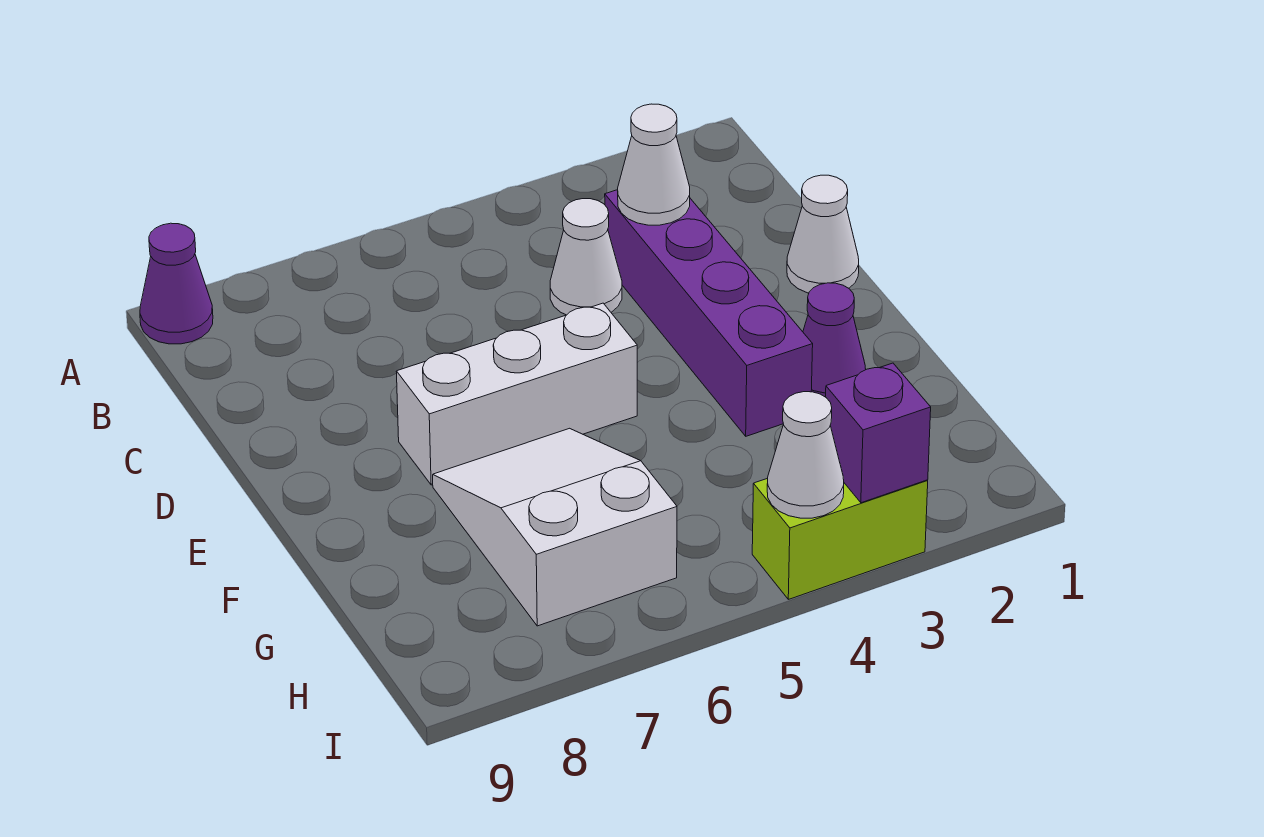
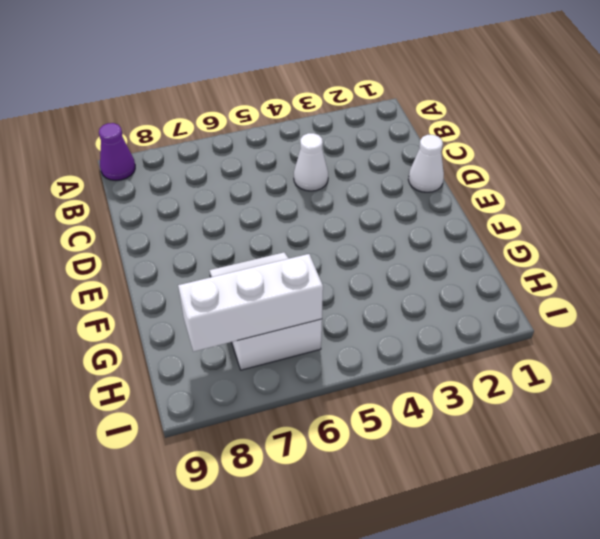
white brick H6:H8 level 2 -> white brick E5:E7 level 1
none -> purple brick C3:F3 level 1
none -> purple cone F2 level 1

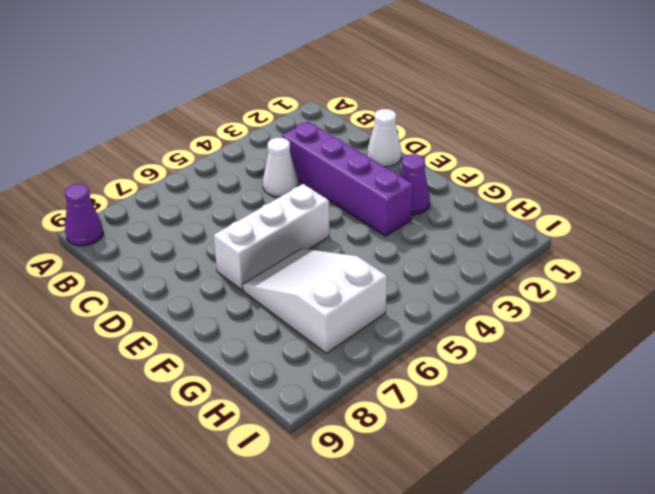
none -> lime brick I3:I4 level 1
none -> white cone C3 level 2

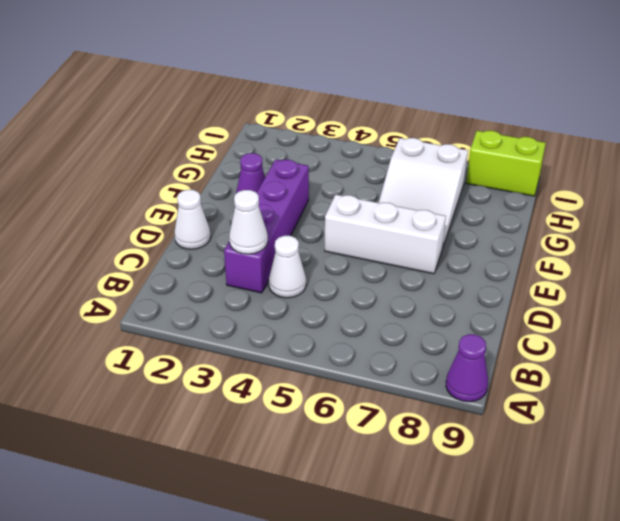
lime brick I8:I9 level 1 -> lime brick I3:I4 level 1
none -> purple brick I3 level 2
none -> white cone I4 level 2

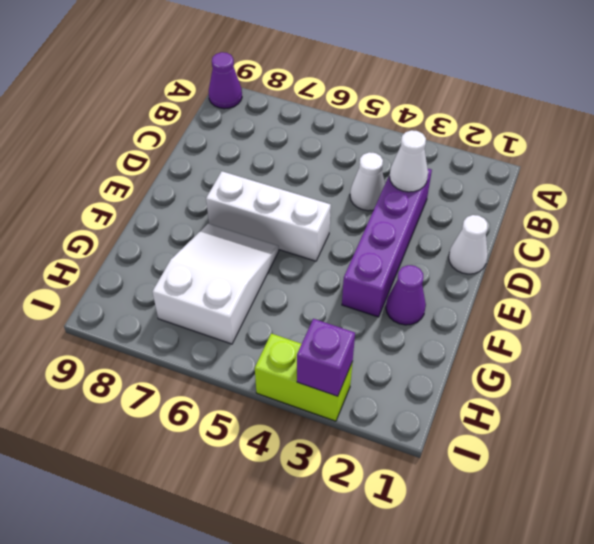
none -> white cone I4 level 2

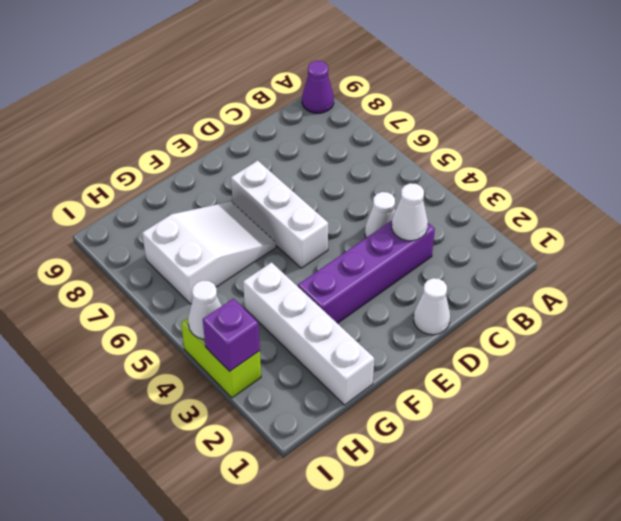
white brick G1:G4 level 1 -> none
none -> purple cone F2 level 1

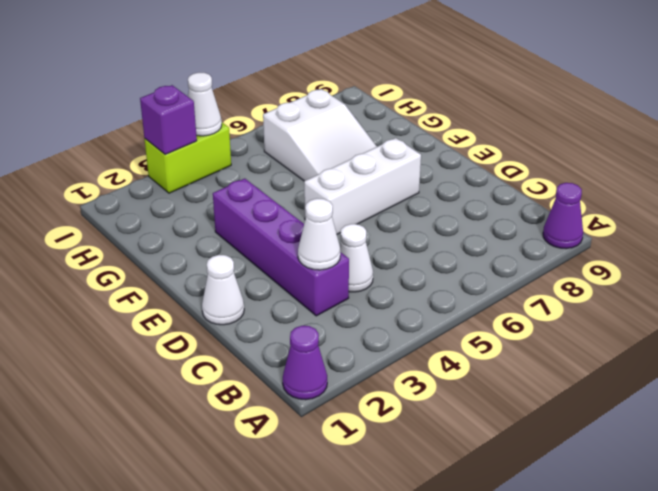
purple cone A1 level 1 -> purple cone F2 level 1

